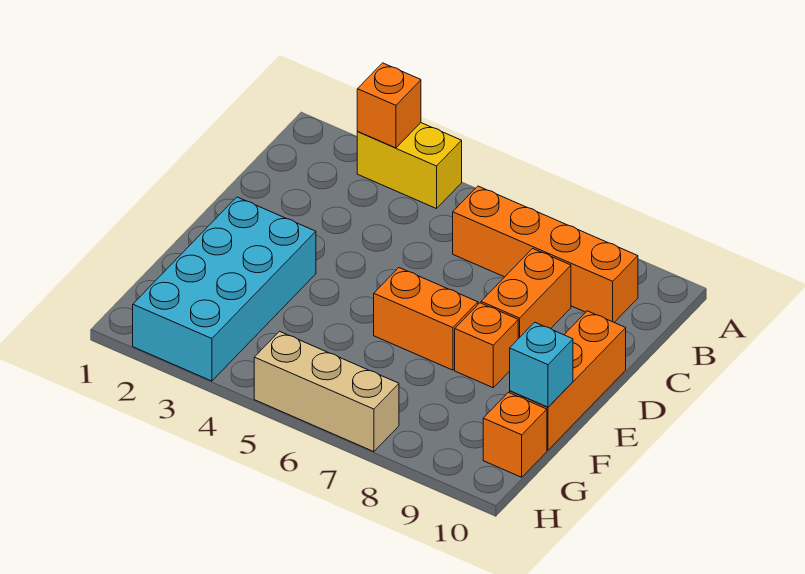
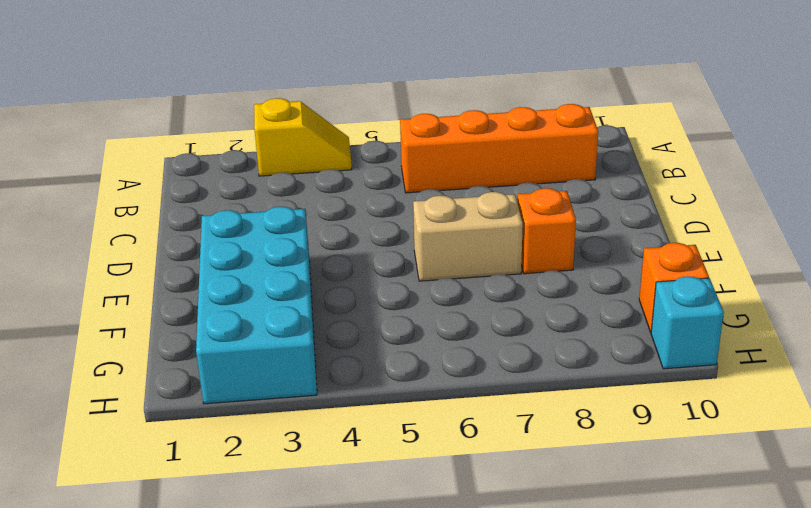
yellow slope A3:A4 level 1 top 3 -> yellow brick A3:A4 level 1
tan brick E6:E7 level 1 -> orange brick E6:E7 level 1
cyan brick H10 level 1 -> cyan brick F10 level 2
none -> orange brick C8:D8 level 1
none -> orange brick D10:F10 level 1

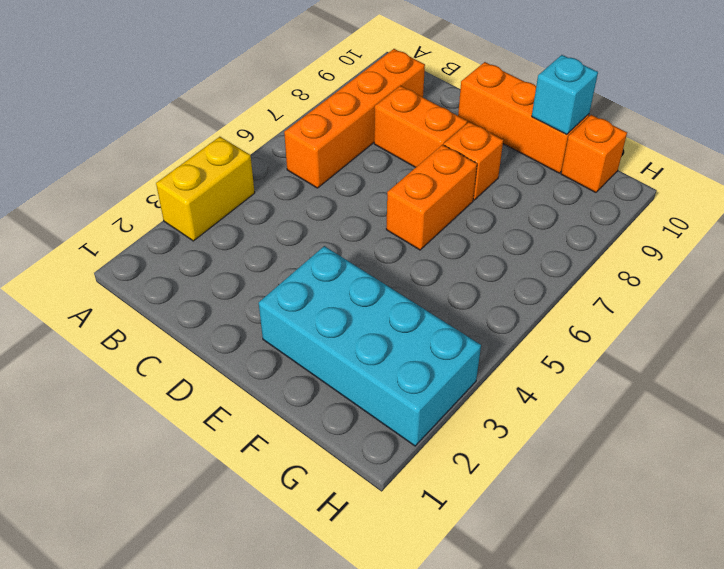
none -> tan brick H5:H7 level 1
none -> orange brick A3 level 2

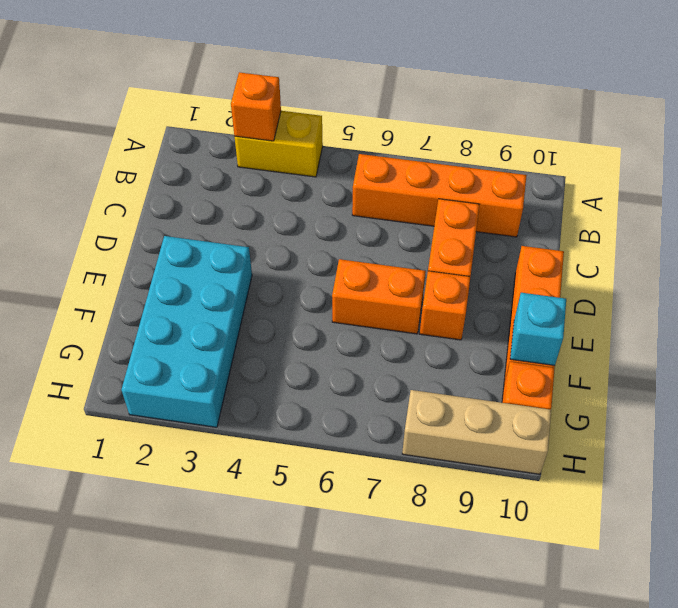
tan brick H8:H10 level 1 -> tan brick H5:H7 level 1

